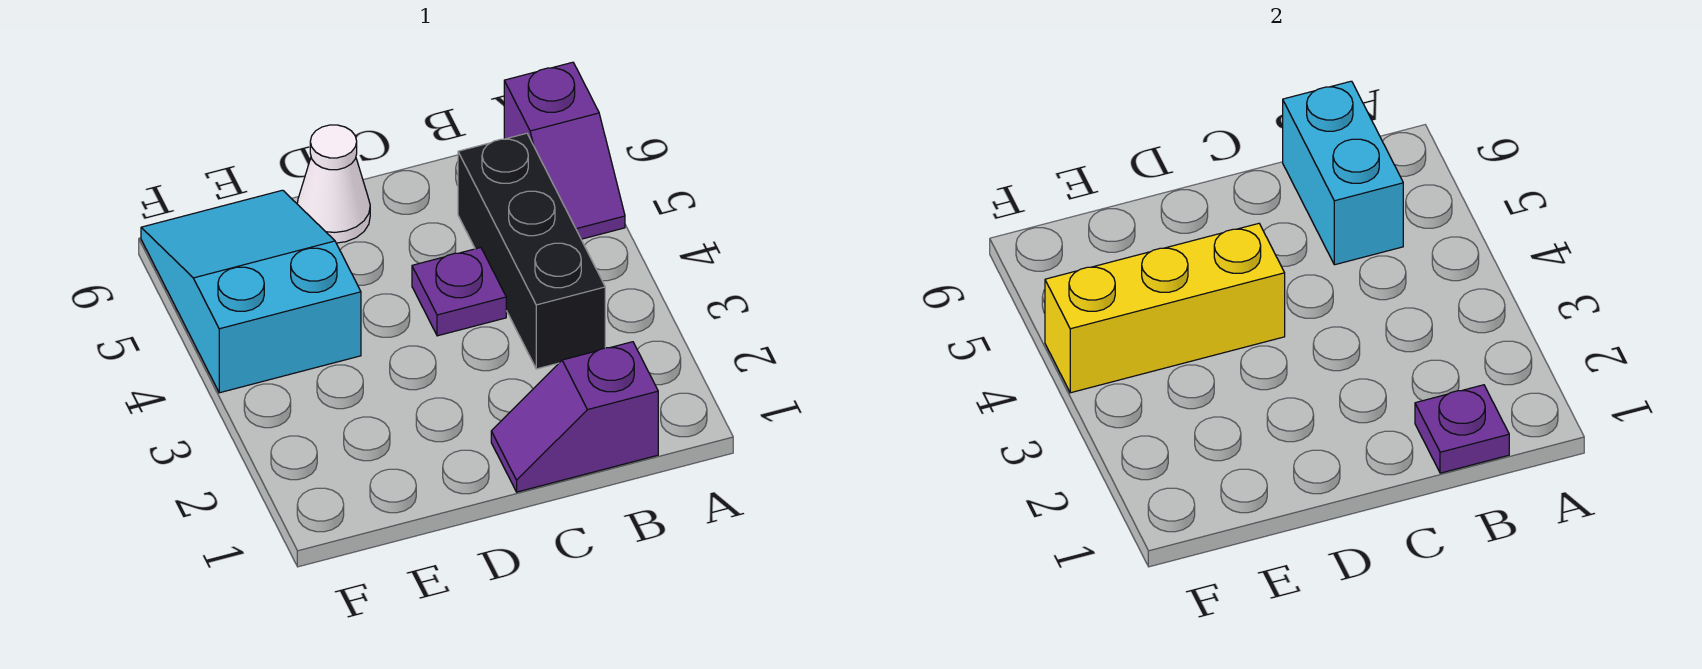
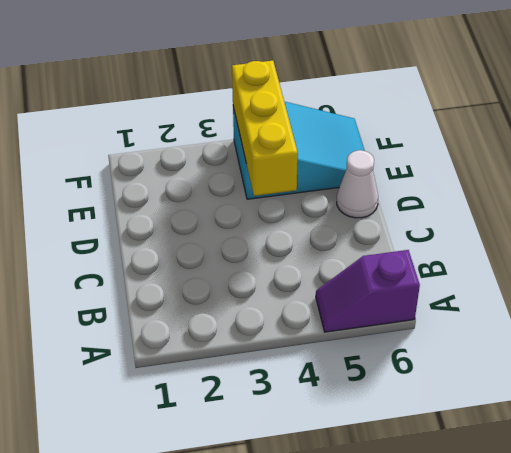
none -> purple slope B1:C1 level 1 top B
none -> black brick B3:B5 level 1

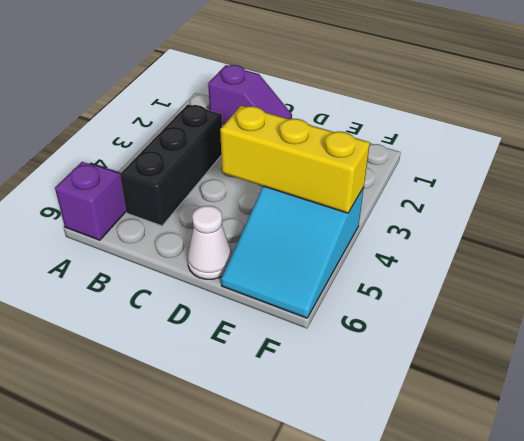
none -> purple plate C4 level 1
none -> purple plate B1 level 2

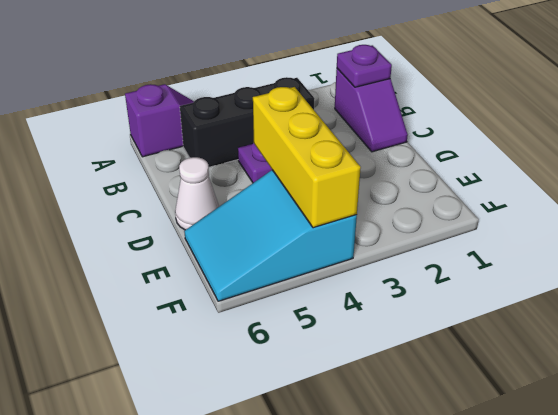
none -> cyan brick B5:B6 level 2

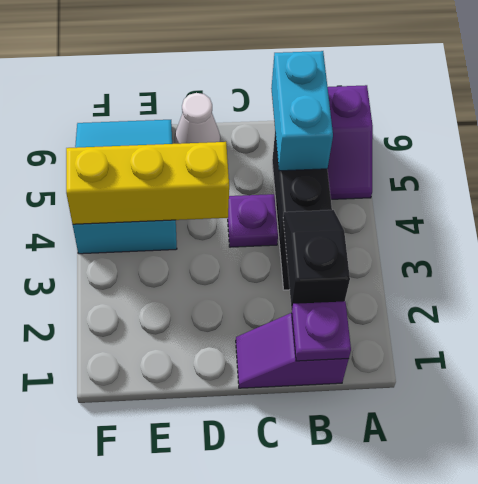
black slope B2:B3 level 2 top 2 -> none

